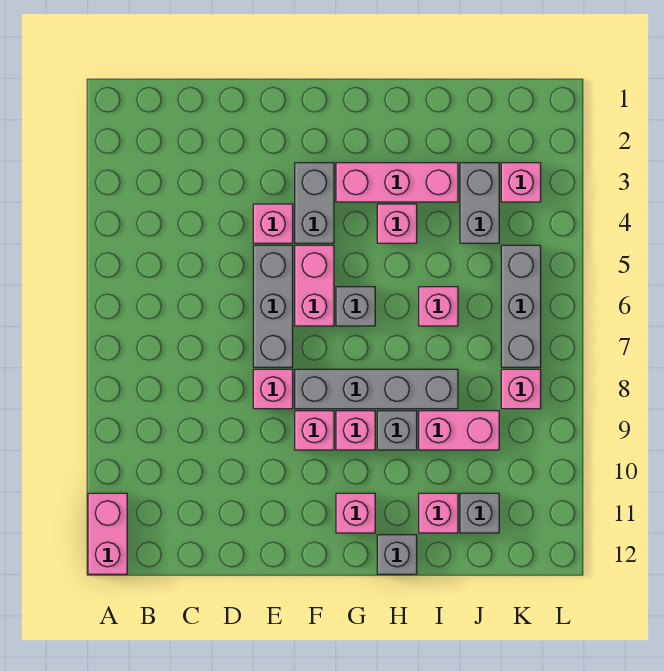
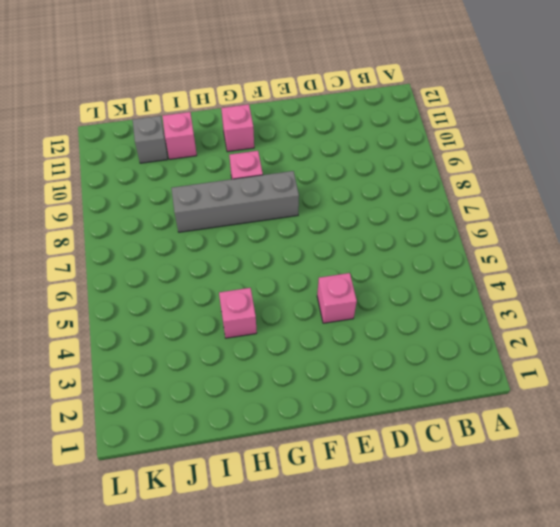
none -> pink brick A11:A12 level 1
none -> grey brick E5:E7 level 1
none -> pink brick E8 level 1

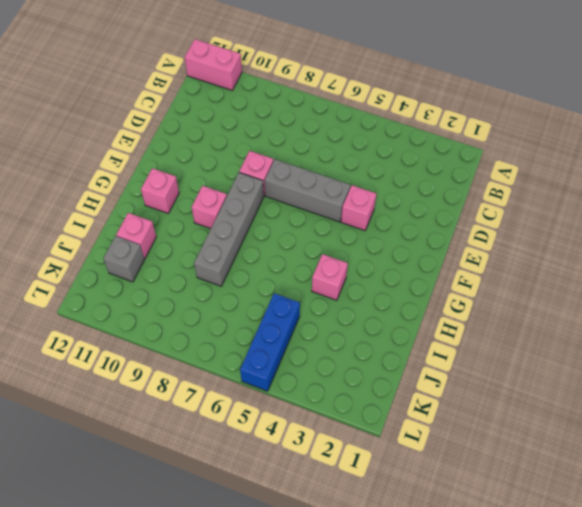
blue brick J5:L5 level 1 -> grey brick K5:K7 level 1
none -> grey brick F3:F4 level 1
none -> pink brick F5:F6 level 1
none -> pink brick F9 level 1

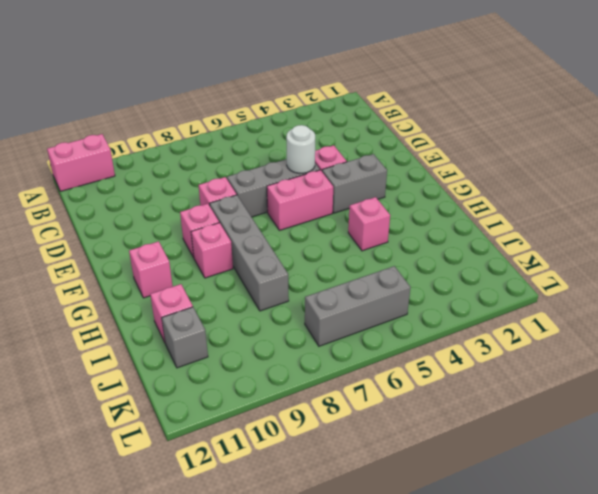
white round brick E5 level 2 -> none
none -> pink brick G3:I3 level 1
none -> grey brick G6 level 1
none -> grey brick H9 level 1

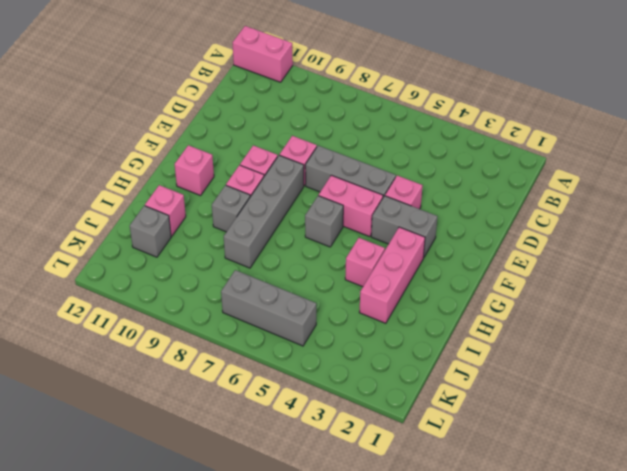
none -> grey brick H12 level 1
none -> pink brick I6 level 1
none -> pink brick I9:J9 level 1

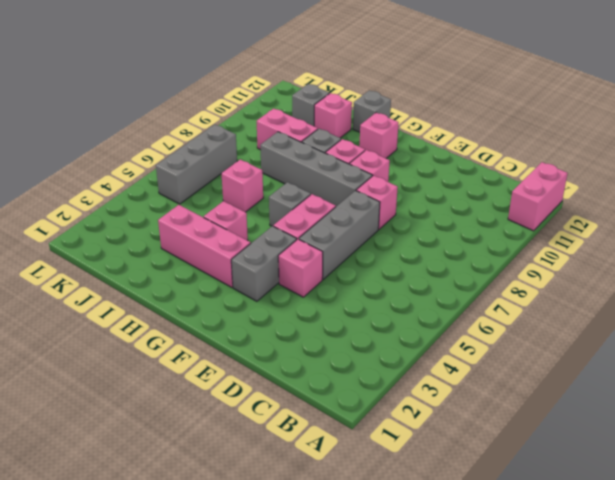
none -> grey brick J3:J4 level 1
none -> pink brick K3 level 1
none -> pink brick K8 level 1

